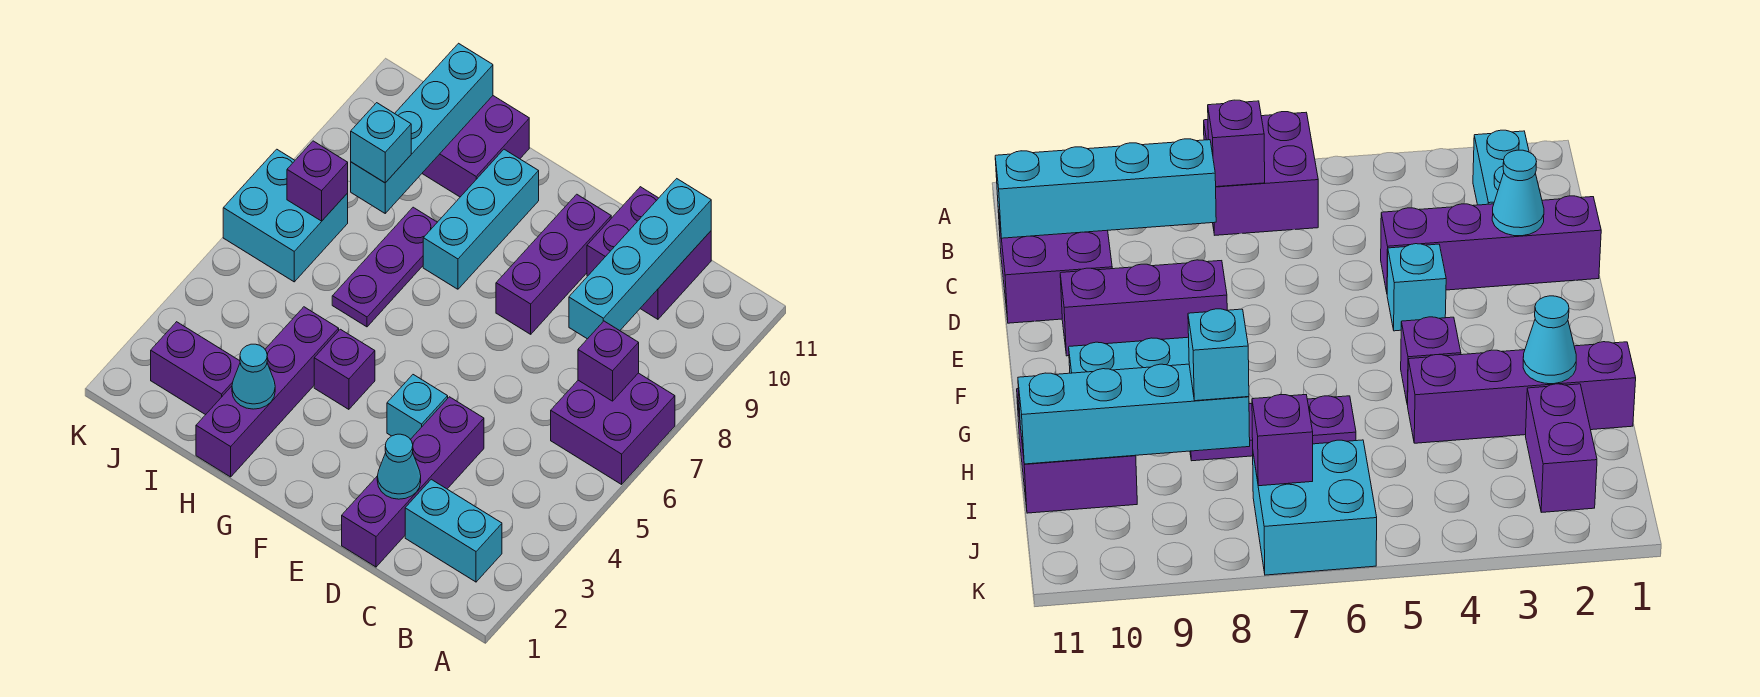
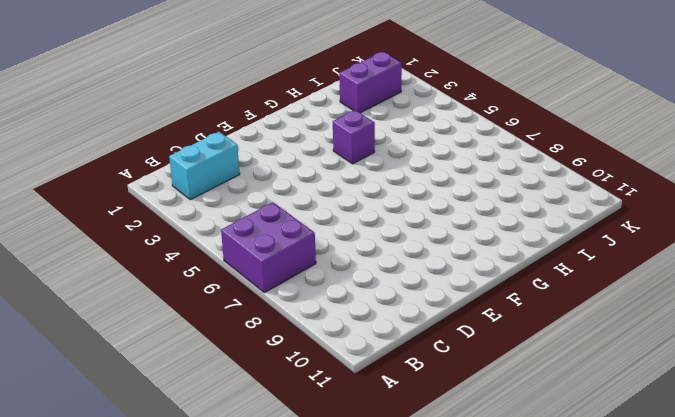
none -> purple brick C10:D11 level 1
none -> purple brick D1:D4 level 1
none -> cyan brick E4 level 1

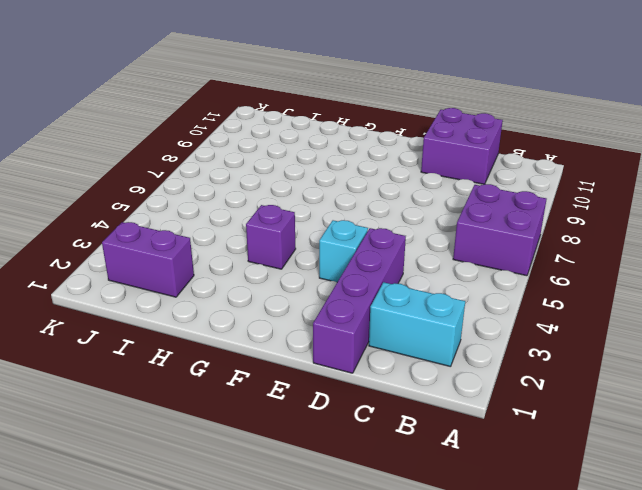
none -> purple brick E8:E10 level 1
none -> cyan brick G8:G10 level 1
none -> purple brick H1:H4 level 1

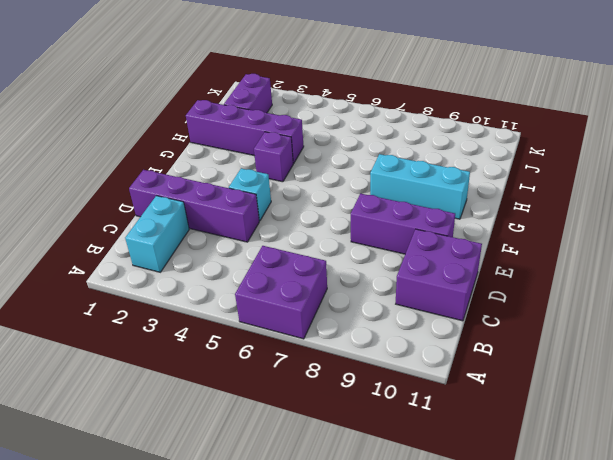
none -> purple plate H6:H8 level 1
none -> purple brick H10:I11 level 1
none -> cyan brick J6:K7 level 1

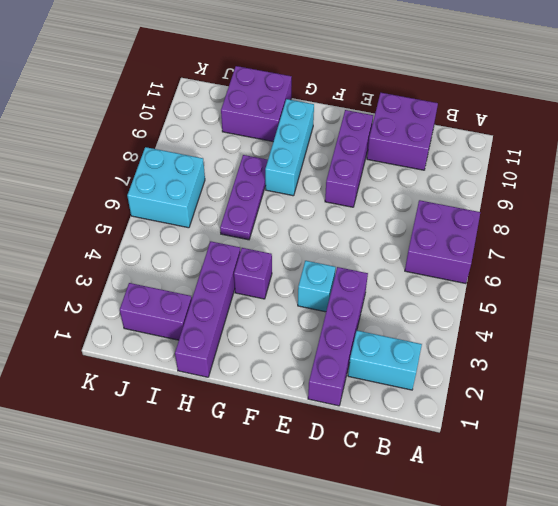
none -> purple brick B7 level 2
none -> cyan brick C8:C11 level 2
none -> cyan cone D2 level 2

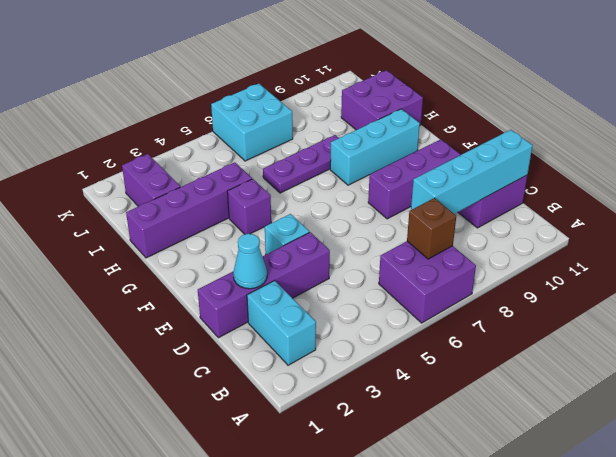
brown brick B7 level 2 -> purple brick B7 level 2
none -> cyan cone H2 level 2
none -> cyan brick I8:I11 level 2
none -> purple brick J7 level 2

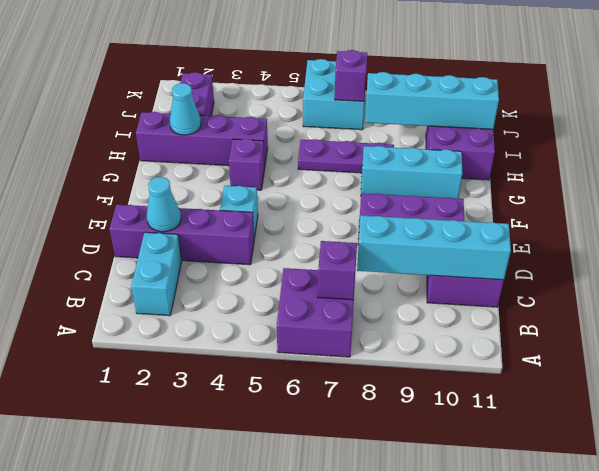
none -> cyan brick I8 level 3

